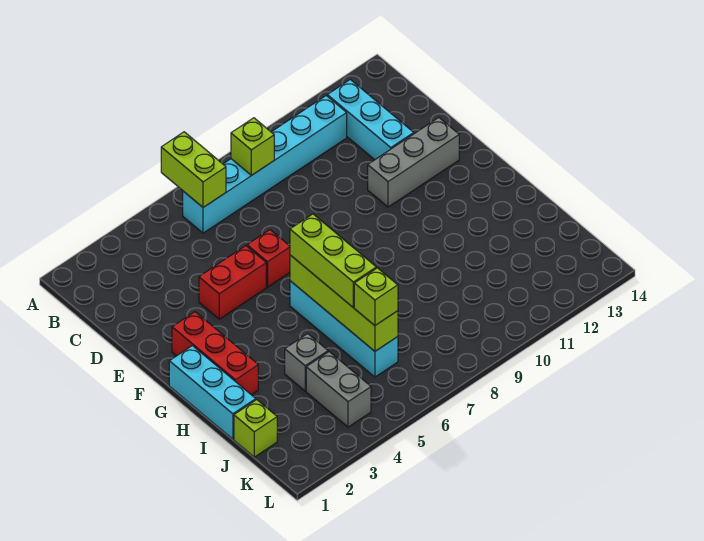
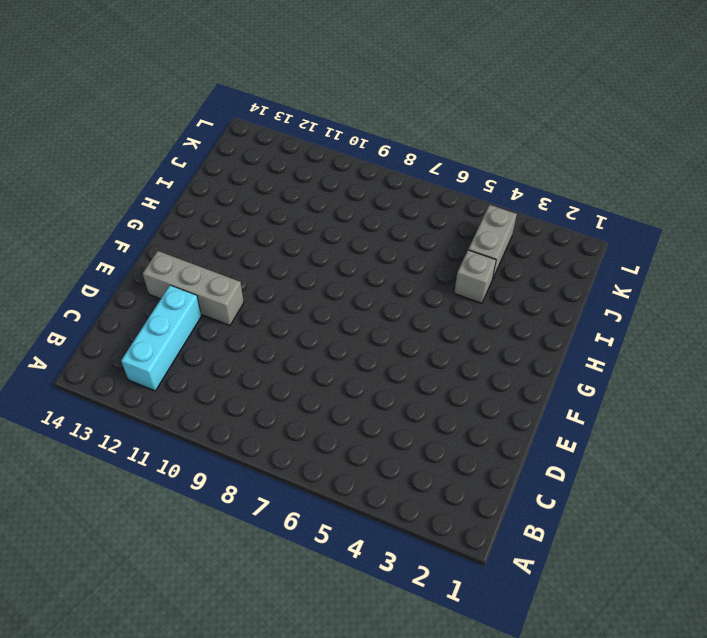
none -> cyan brick B6:B11 level 1
none -> red brick E4:E5 level 1
none -> red brick E6 level 1

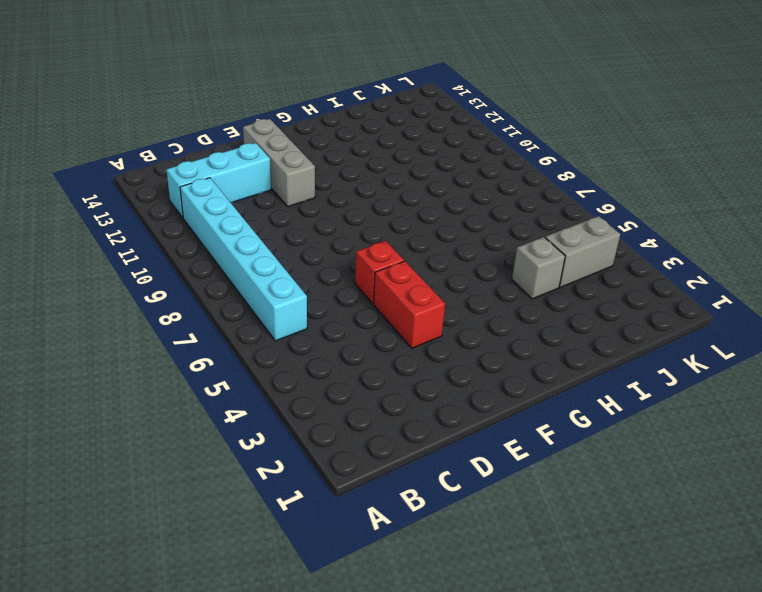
none -> red brick F2:H2 level 1
none -> cyan brick G1:I1 level 1
none -> cyan brick G6:J6 level 1

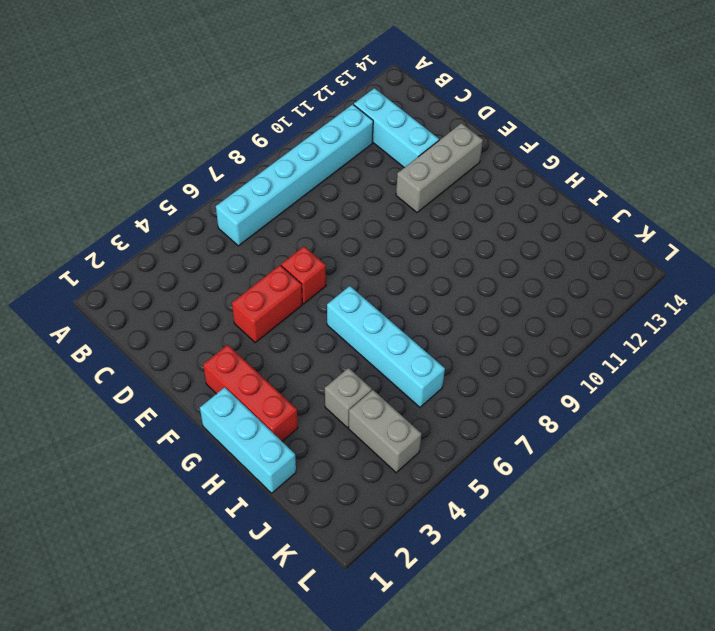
none -> lime brick J1 level 1
none -> lime brick A6:B6 level 2
none -> lime brick B8 level 2

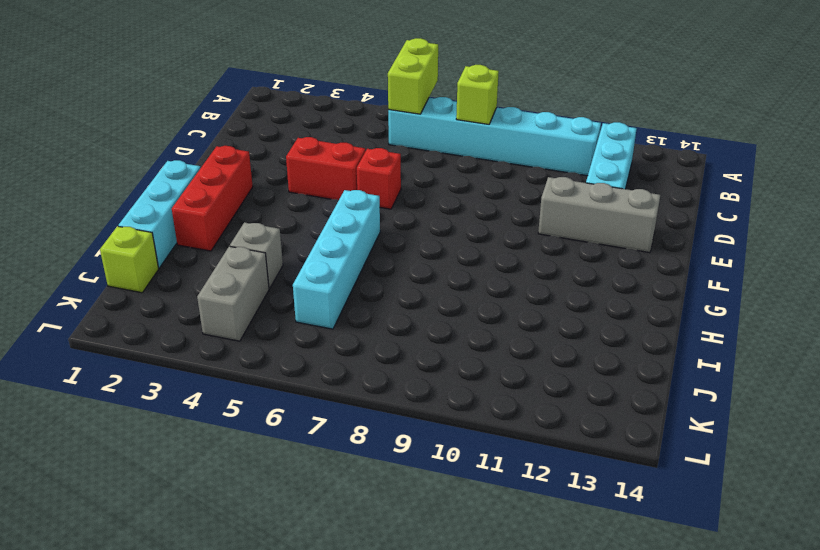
none -> lime brick G6:J6 level 2
none -> lime brick G6:I6 level 3
none -> lime brick J6 level 3

